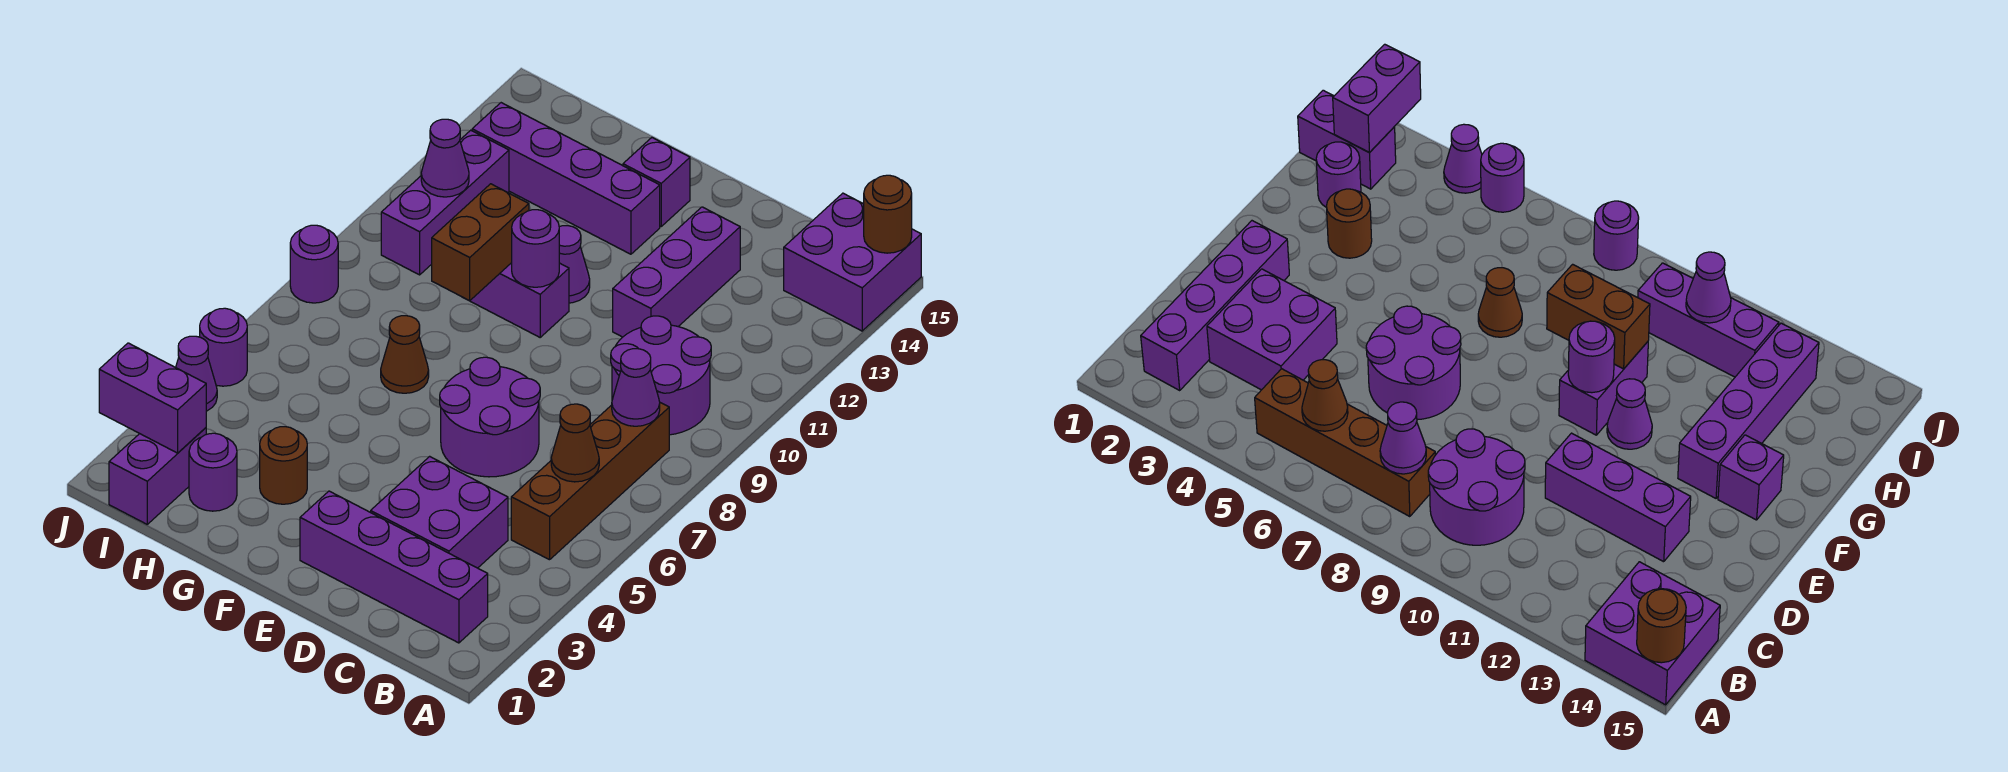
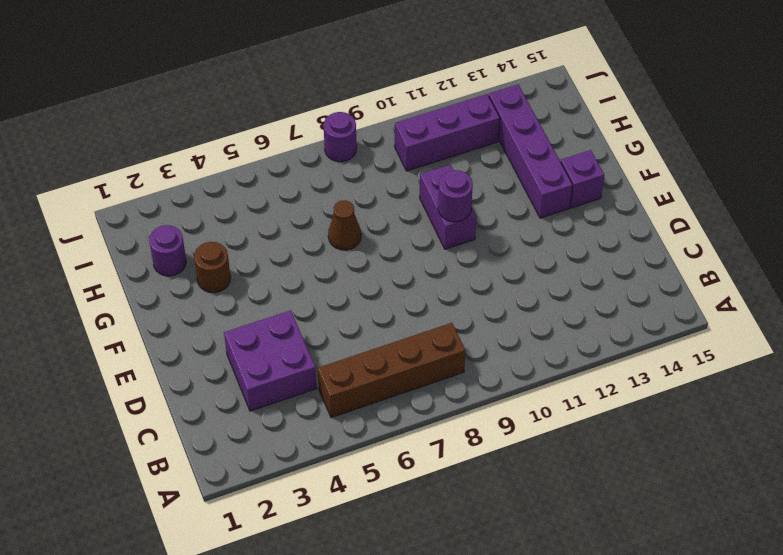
none -> purple brick A14:B15 level 1
none -> purple brick B2:E2 level 1
none -> purple round brick B9:C10 level 1

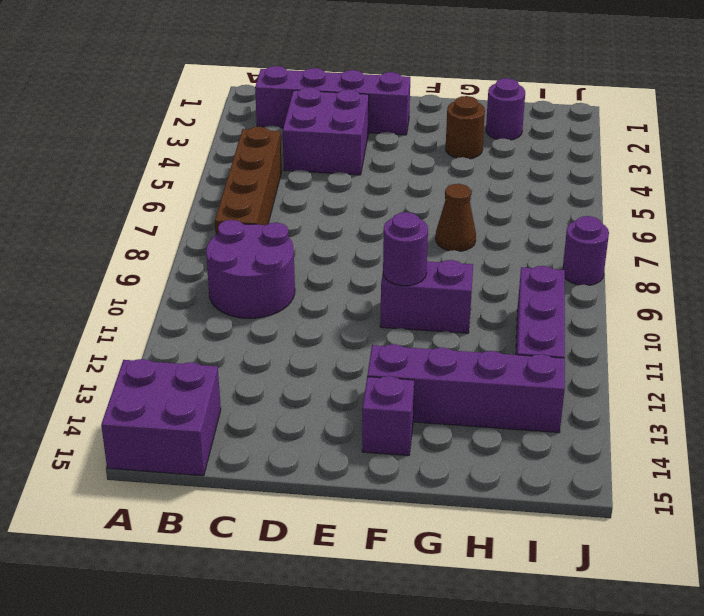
none -> purple round brick D6:E7 level 1
none -> purple brick D11:D13 level 1
none -> purple cone F11 level 1

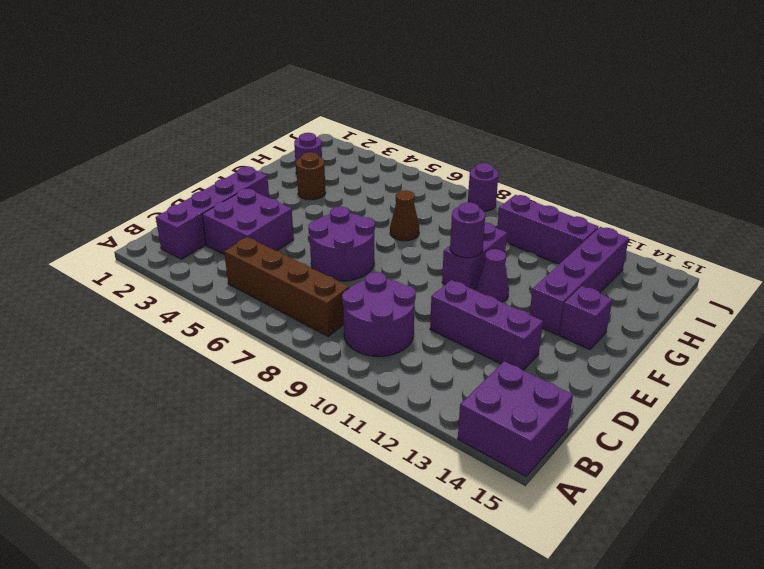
none -> purple brick I1:I2 level 1
none -> purple cone J4 level 1
none -> purple round brick J5 level 1

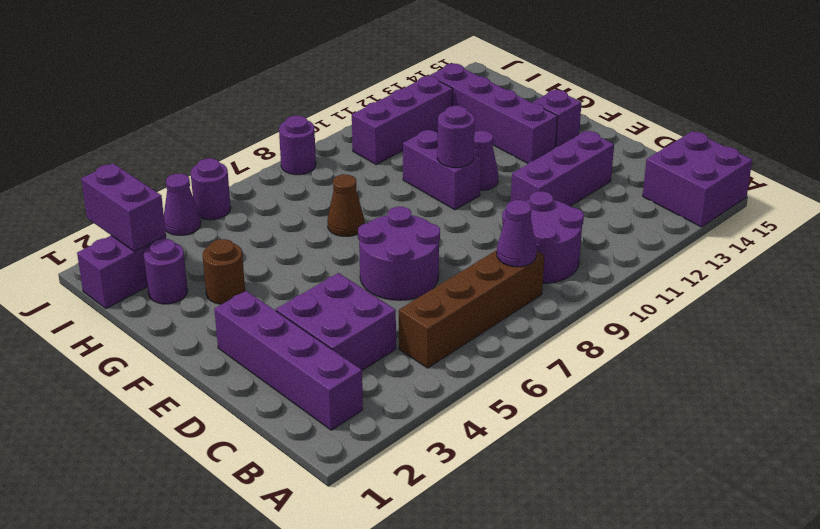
none -> brown round brick A15 level 2
none -> brown cone B6 level 2
none -> brown brick G9:G10 level 2

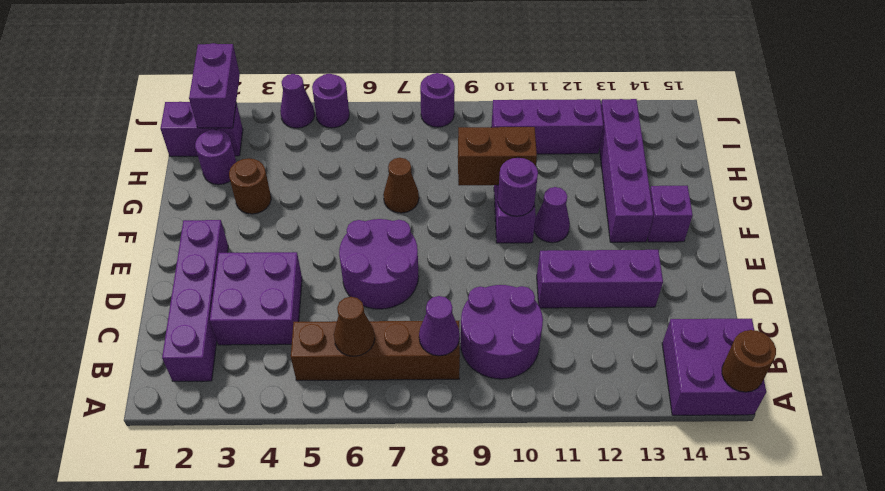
none -> purple cone I11 level 2

